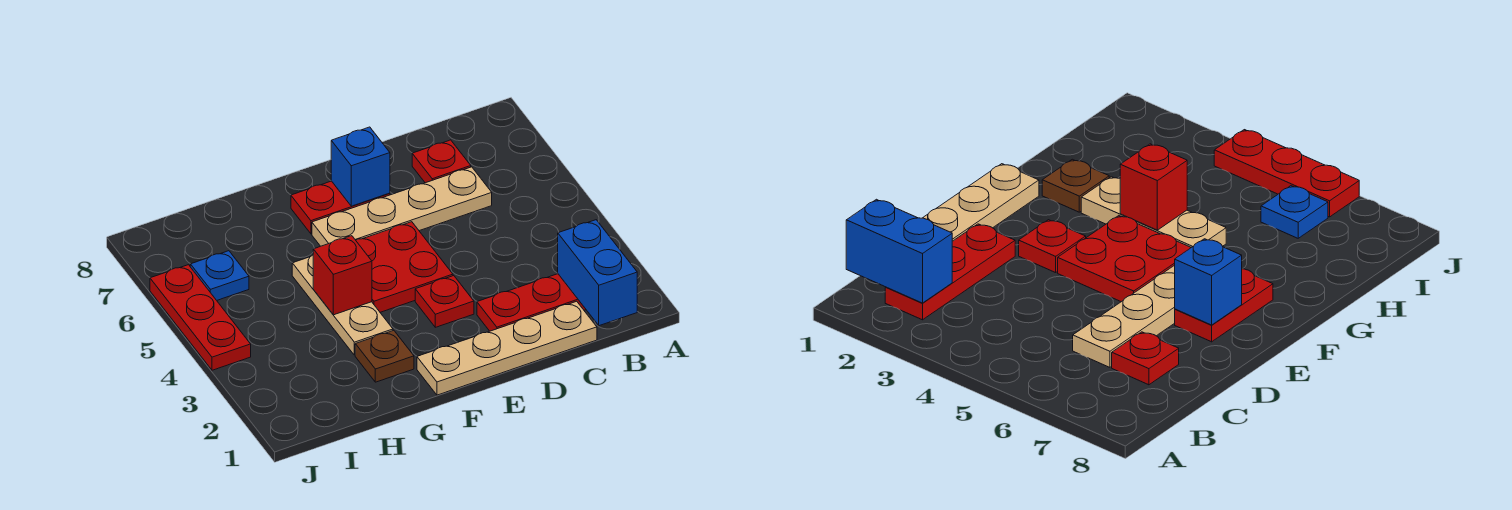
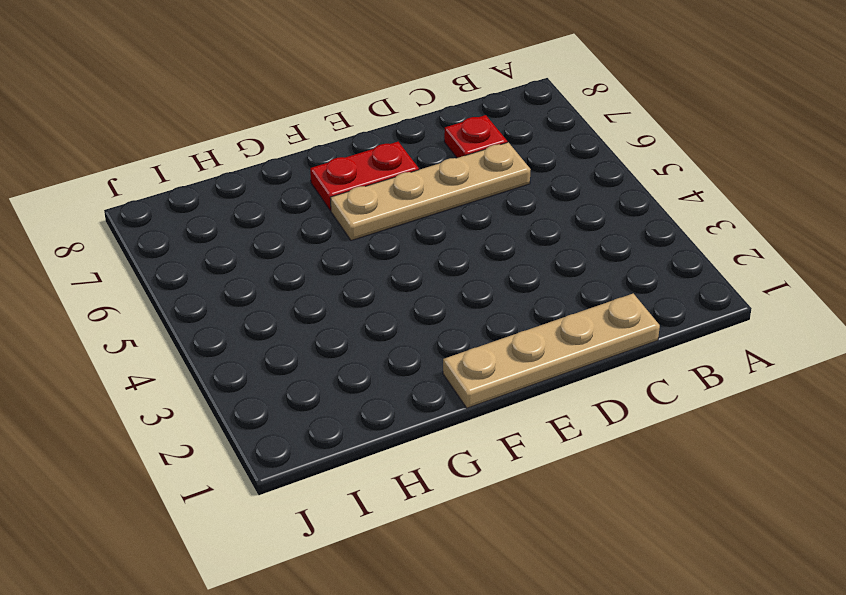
none -> red plate B2:D2 level 1
none -> red plate E3 level 1
none -> red plate E4:F5 level 1

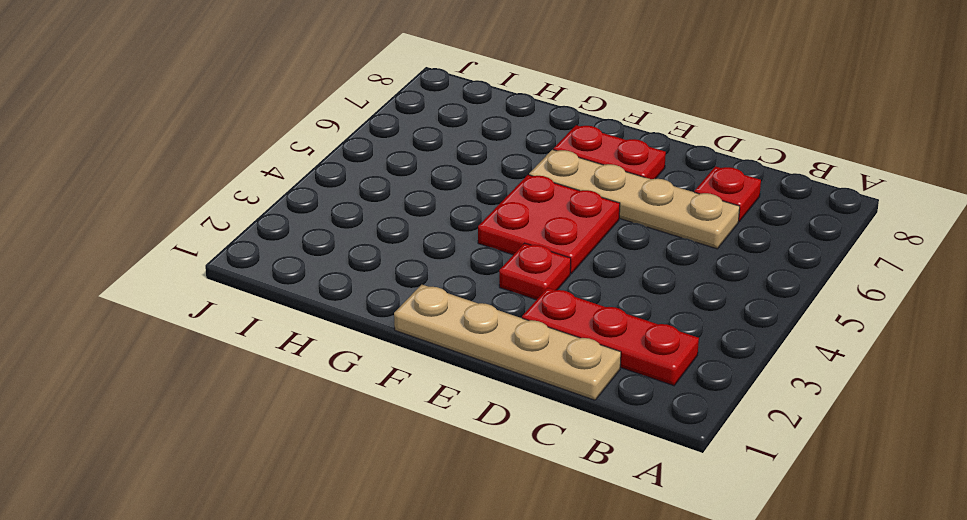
none -> brown plate G2 level 1
none -> tan plate G3:G5 level 1
none -> blue plate I6 level 1

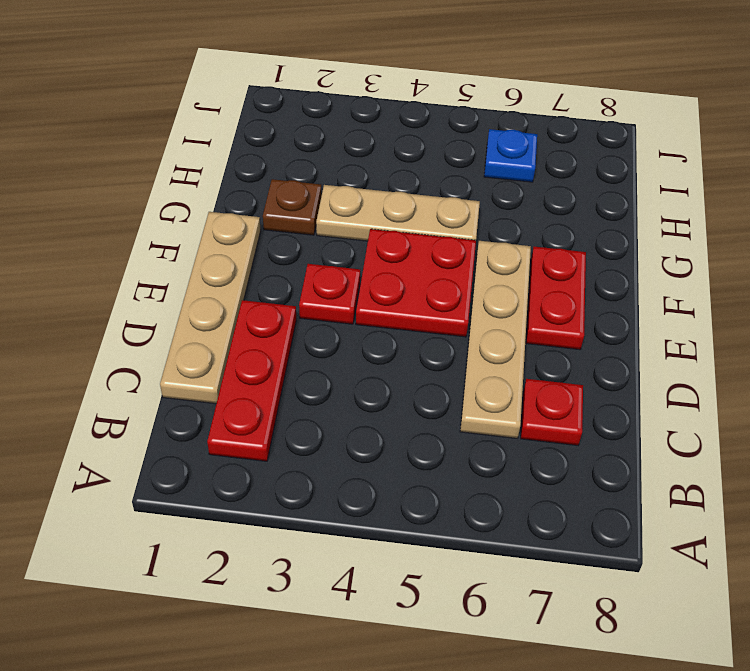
none -> red plate J4:J6 level 1
none -> blue brick B1:B2 level 2
none -> blue brick E7 level 2

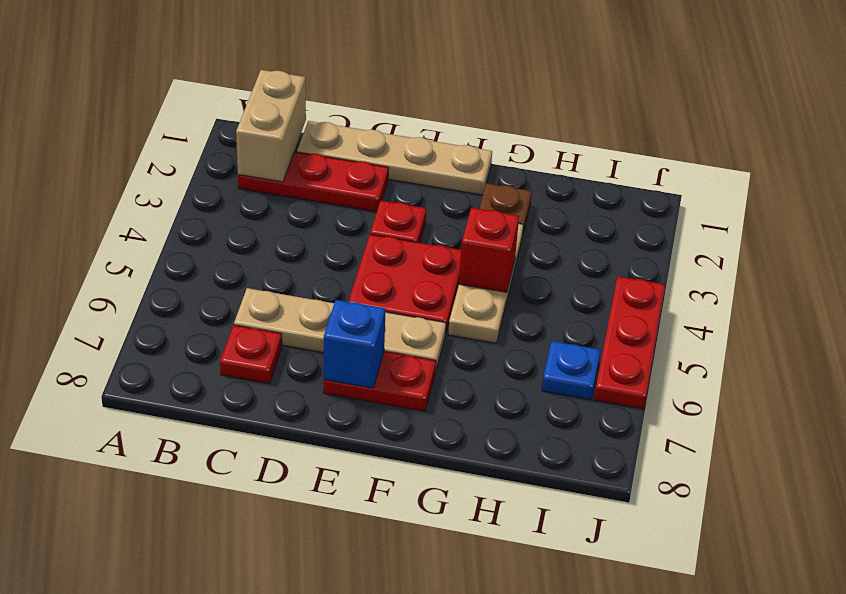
tan brick B1:B2 level 2 -> blue brick B1:B2 level 2

